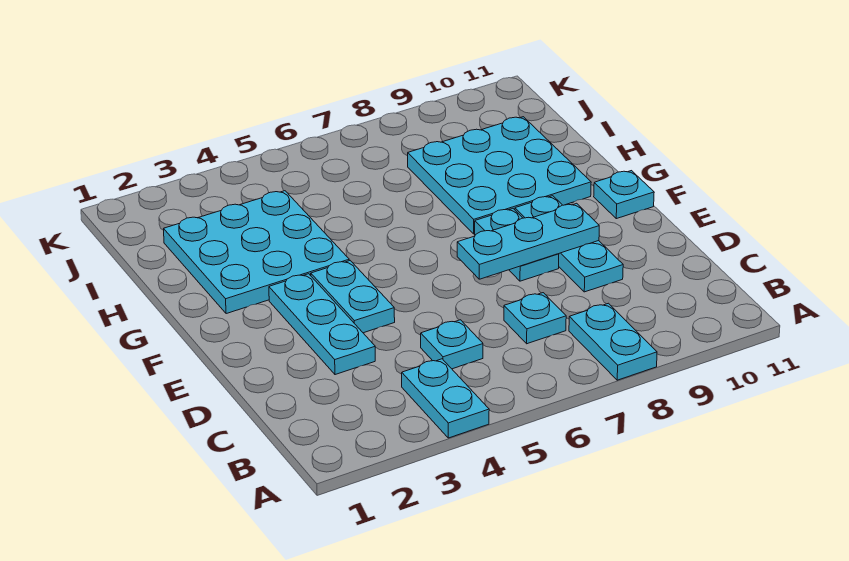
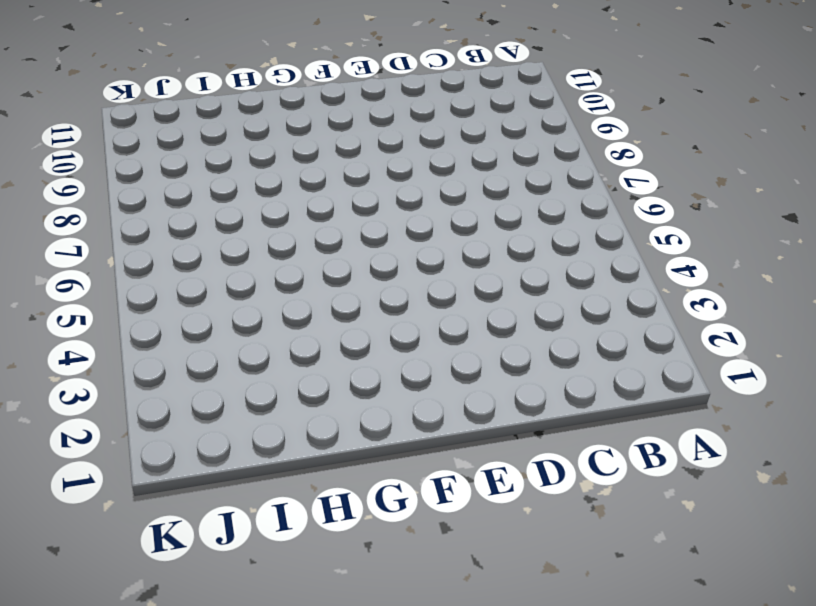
none -> cyan plate A4:B4 level 1
none -> cyan plate A8:B8 level 1
none -> cyan plate C5 level 1

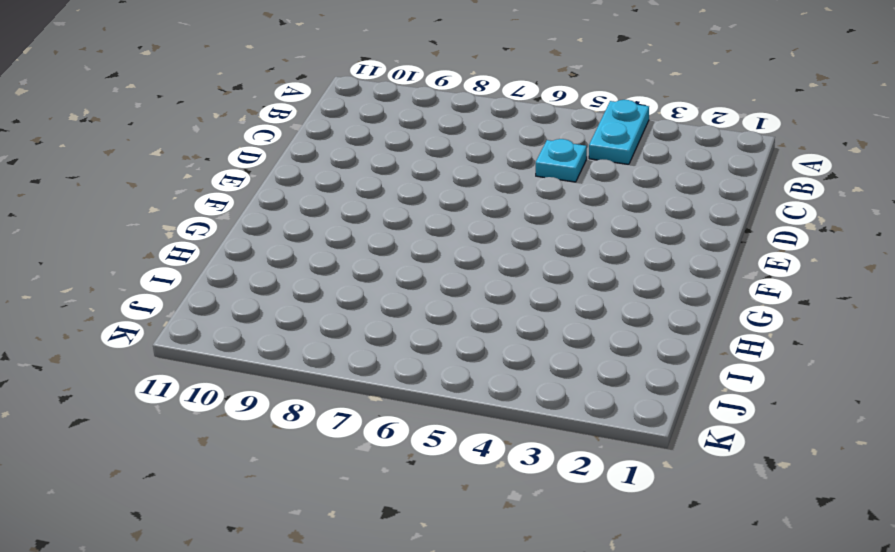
none -> cyan plate A8:B8 level 1
none -> cyan plate C7 level 1
none -> cyan plate D3:F3 level 1

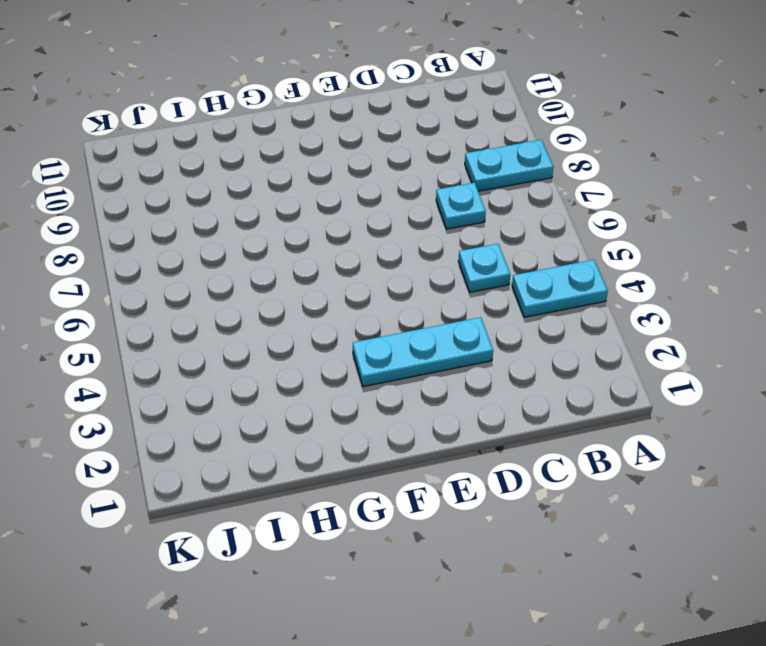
none -> cyan plate D9:F9 level 1
none -> cyan plate E4:F4 level 1
none -> cyan plate E8:F8 level 1

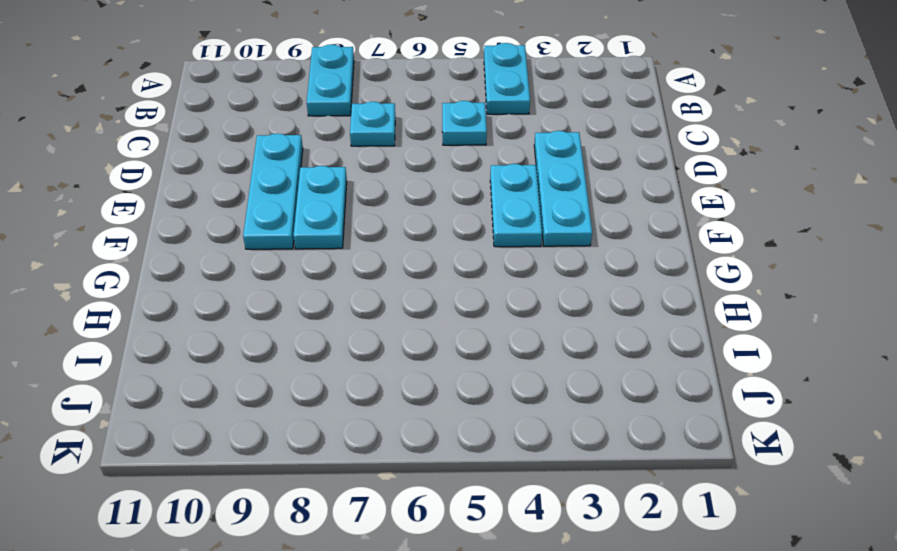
none -> cyan plate F11 level 1
none -> cyan plate G2:I4 level 1
none -> cyan plate G8:I10 level 1

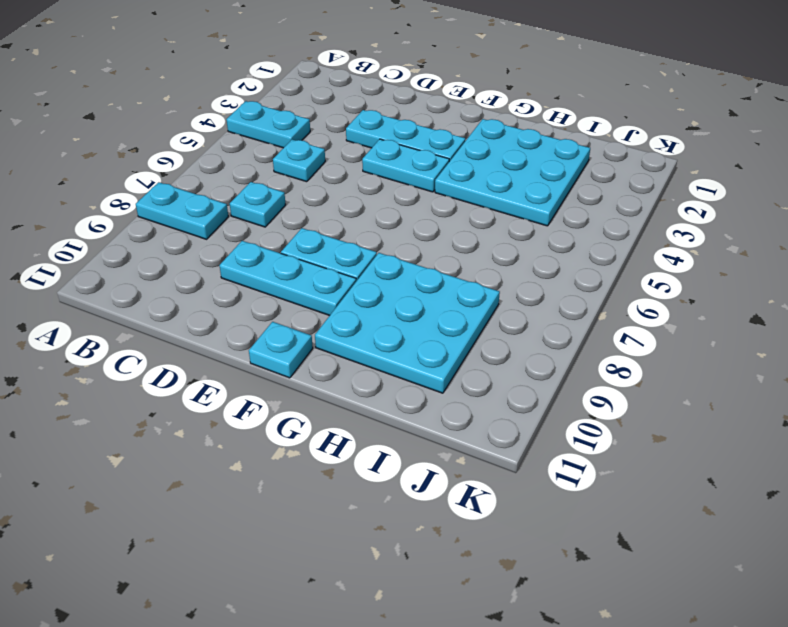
none -> cyan plate E7:E9 level 2

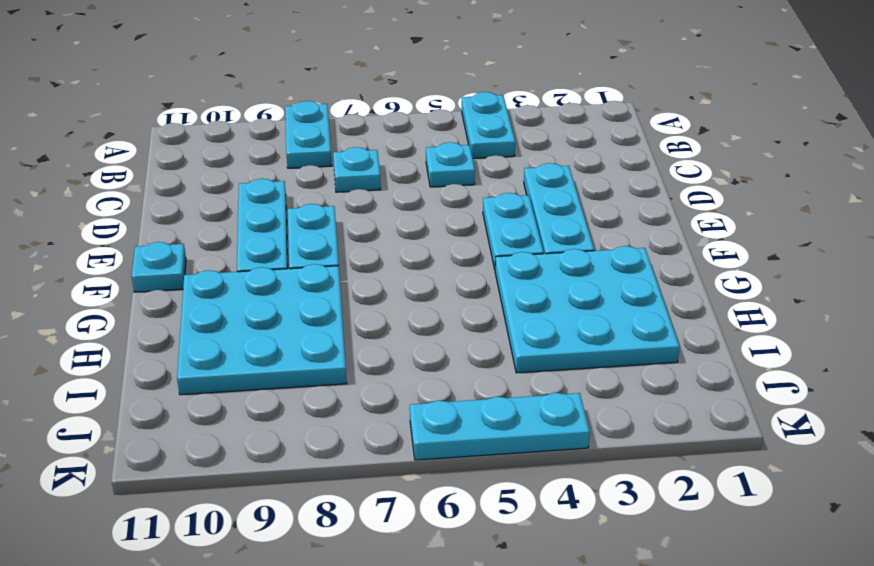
cyan plate K4:K6 level 1 -> cyan plate E7:E9 level 2

